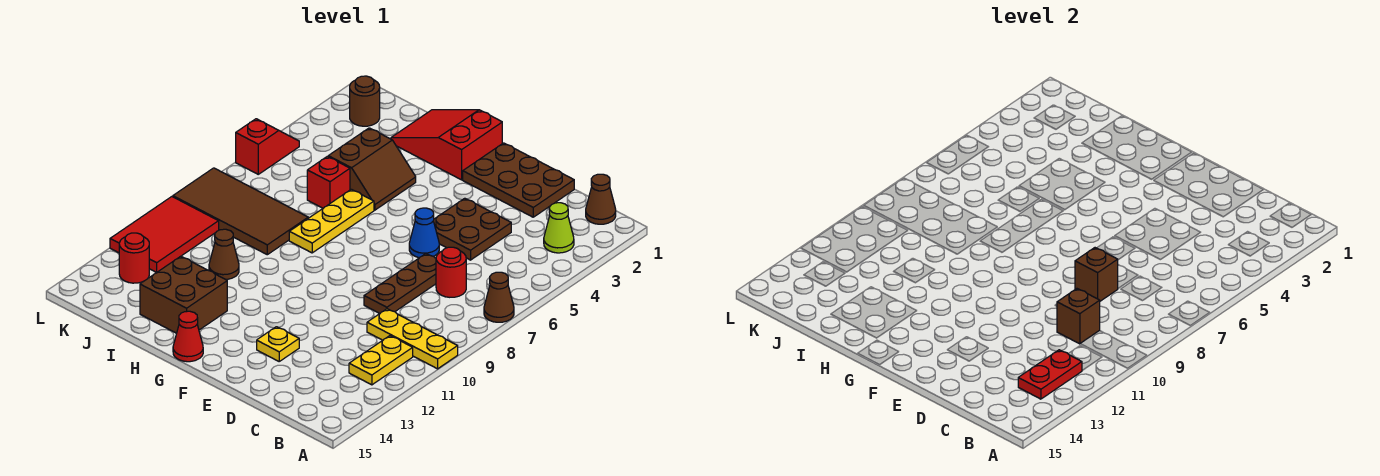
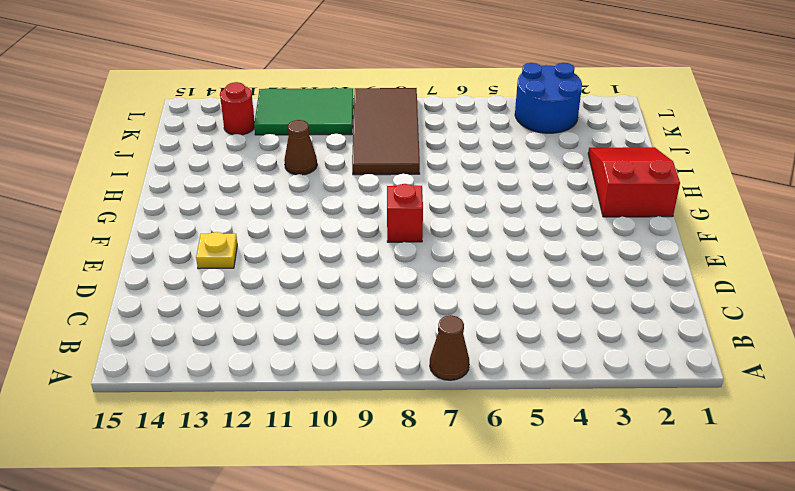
red brick F8 level 1 -> red brick I6 level 1
blue round brick K3:L4 level 1 -> none
green tile K10:L12 level 1 -> red tile K10:L12 level 1
none -> yellow plate A10:C10 level 1
none -> brown cone B1 level 1
none -> lime cone B3 level 1

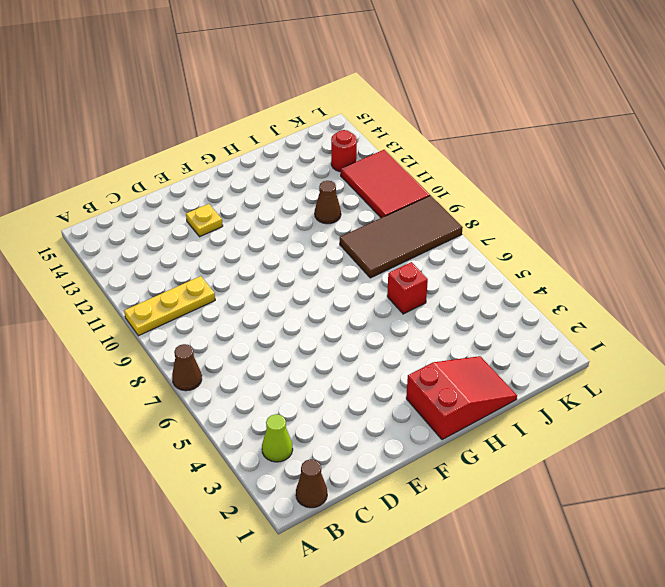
none -> yellow plate B11:B12 level 1
none -> red round brick C7 level 1
none -> brown plate D1:F2 level 1

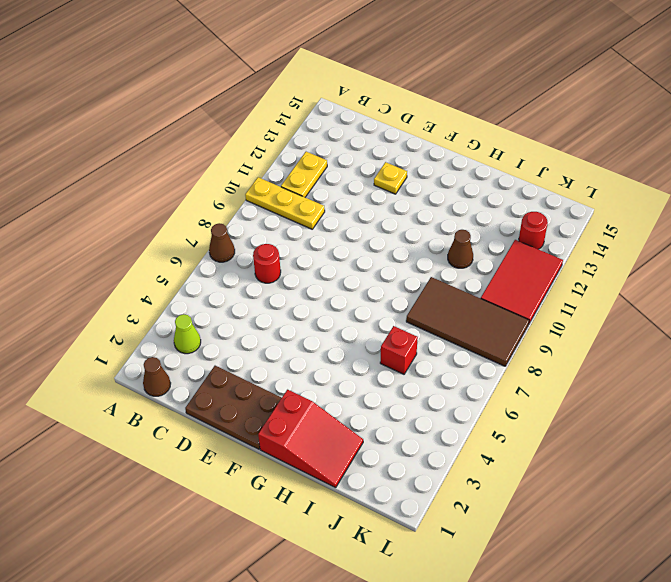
none -> brown plate D4:E5 level 1
none -> brown plate D7:D9 level 1
none -> blue cone E6 level 1

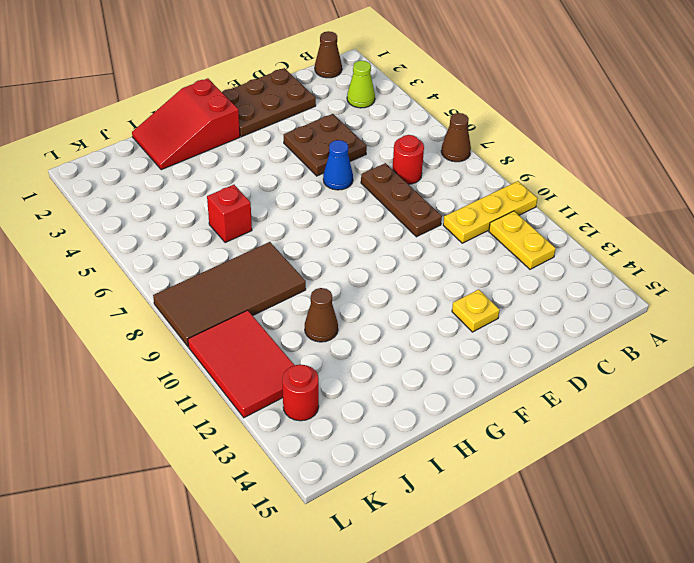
none -> red cone G15 level 1
none -> brown slope H4:I5 level 1 top I
none -> yellow plate H6:H8 level 1

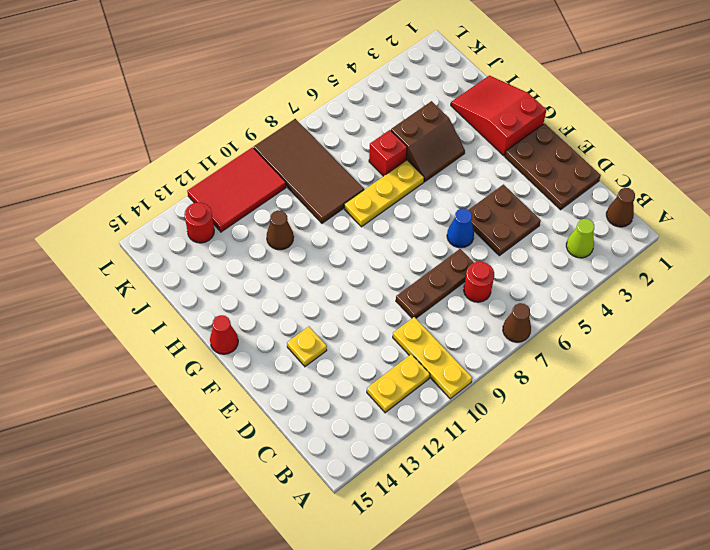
none -> brown brick H13:I14 level 1
none -> brown round brick K2 level 1
none -> red slope L5:L6 level 1 top 6

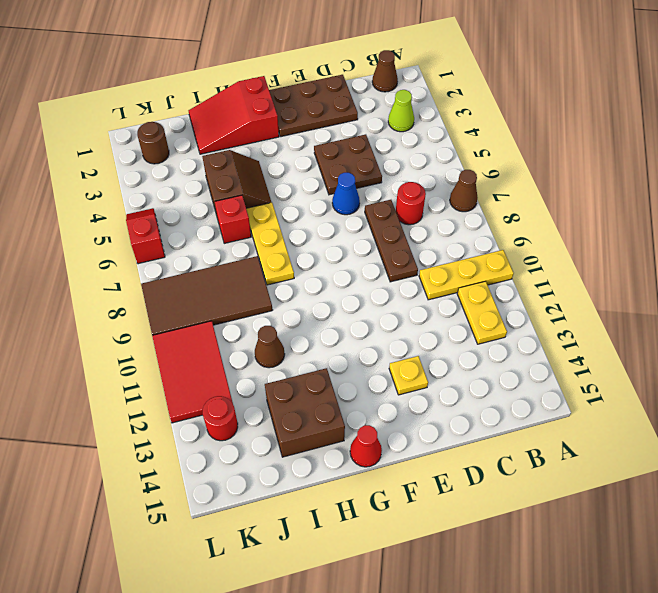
none -> red plate B12:B13 level 2
none -> brown brick C10 level 2
none -> brown brick D8 level 2

